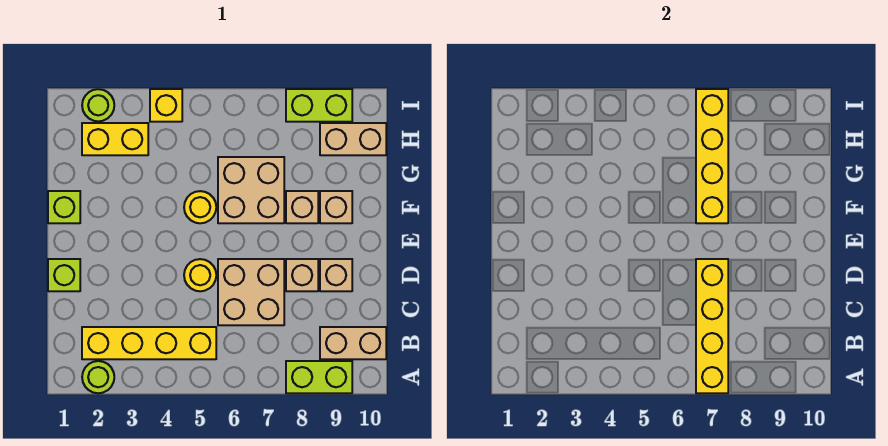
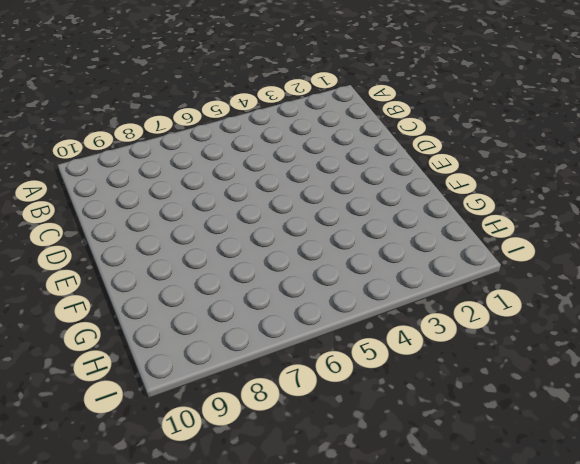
none -> lime round brick A2 level 1
none -> lime brick A8:A9 level 1
none -> yellow brick B2:B5 level 1

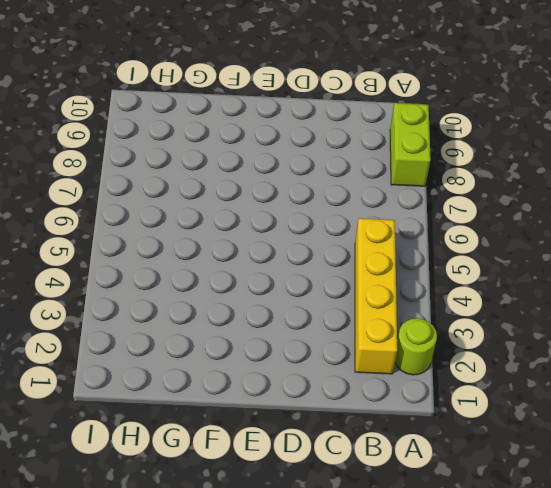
none -> tan brick B9:B10 level 1
none -> tan brick C6:D7 level 1
none -> lime brick D1 level 1

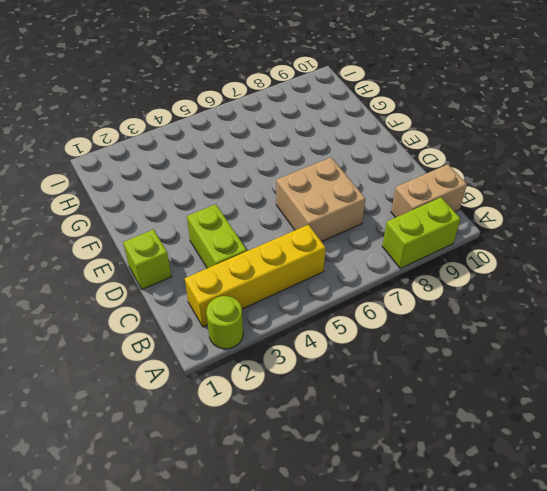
lime brick C3:D3 level 1 -> lime brick I8:I9 level 1
none -> yellow round brick D5 level 1
none -> tan brick D8 level 1
none -> tan brick D9 level 1

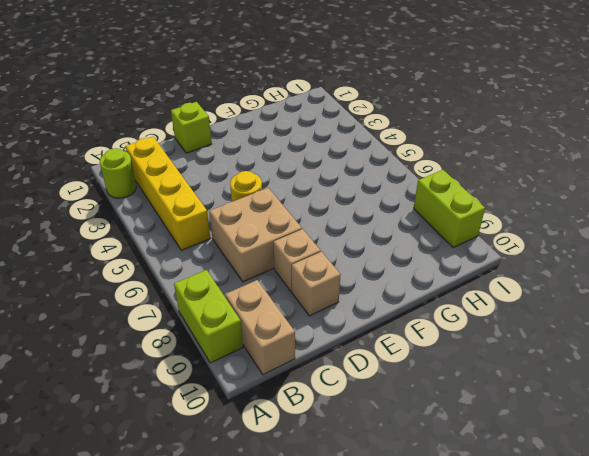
none -> lime brick F1 level 1
none -> yellow round brick F5 level 1
none -> tan brick F6:G7 level 1

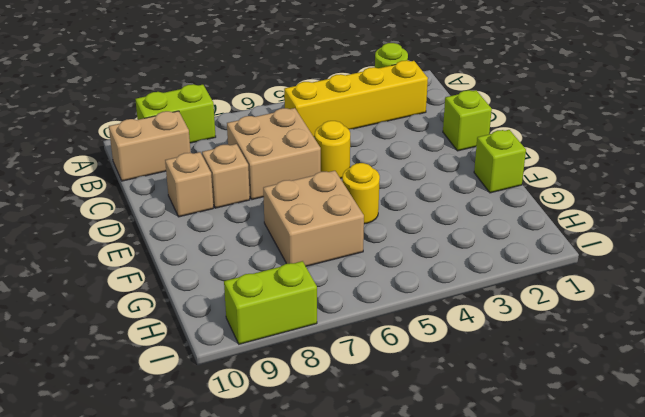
none -> tan brick F8 level 1
none -> tan brick F9 level 1
none -> yellow brick H2:H3 level 1

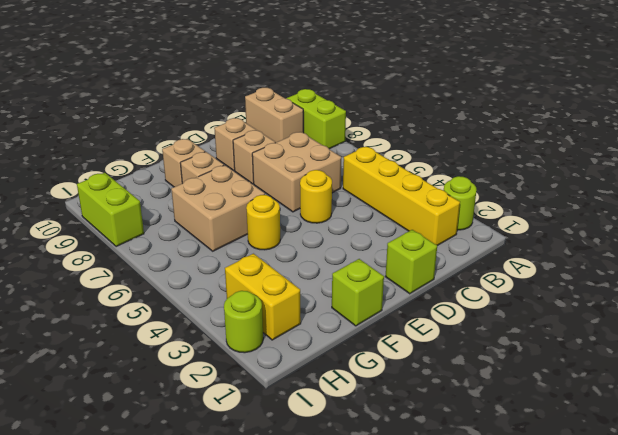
none -> tan brick H9:H10 level 1
none -> yellow brick I4 level 1
none -> yellow brick A7:D7 level 2

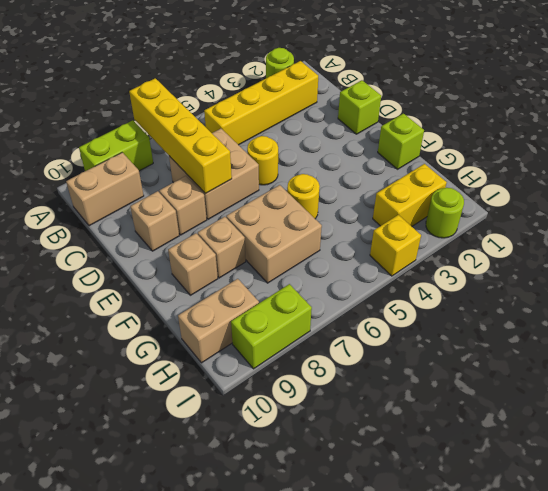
none -> yellow brick F7:I7 level 2

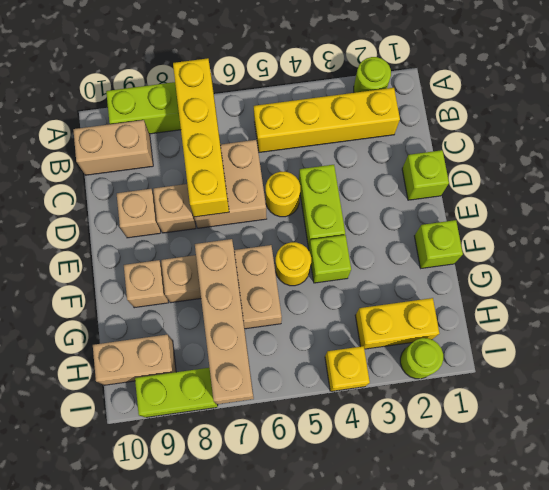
lime brick D4:E4 level 1 -> none
lime brick F4 level 1 -> none
tan brick F7:I7 level 2 -> yellow brick F7:I7 level 2

